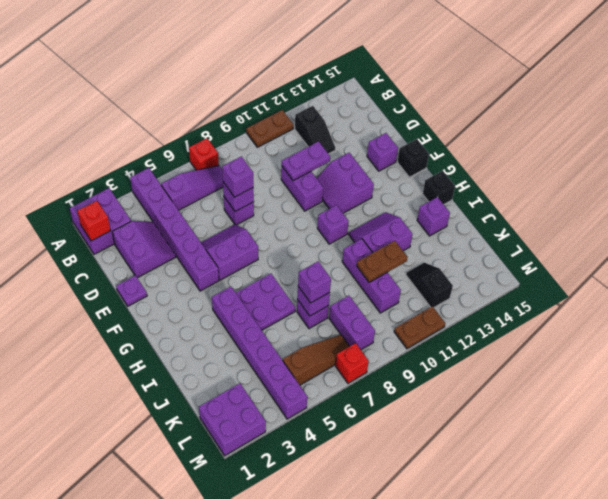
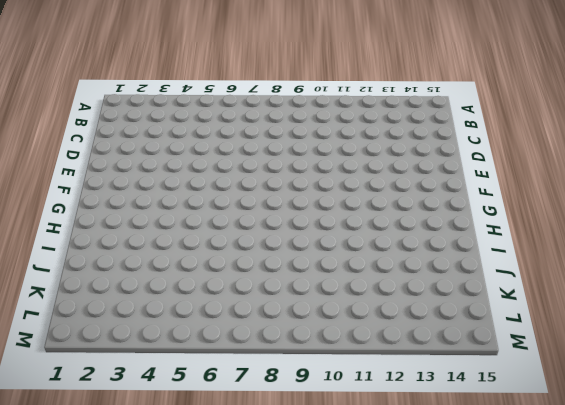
none -> purple brick A1:B2 level 1
none -> purple brick A4:F4 level 1
none -> red brick A7 level 1
none -> brown plate A10:A11 level 1

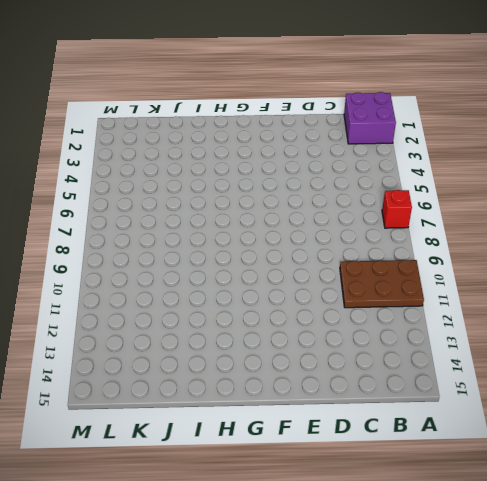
brown plate A10:C11 level 1 -> brown plate A10:A11 level 1
none -> purple brick A4:F4 level 1
none -> purple slope B5:B7 level 1 top 5
none -> black slope B12:C12 level 1 top B
none -> purple slope C2:D3 level 1 top 2

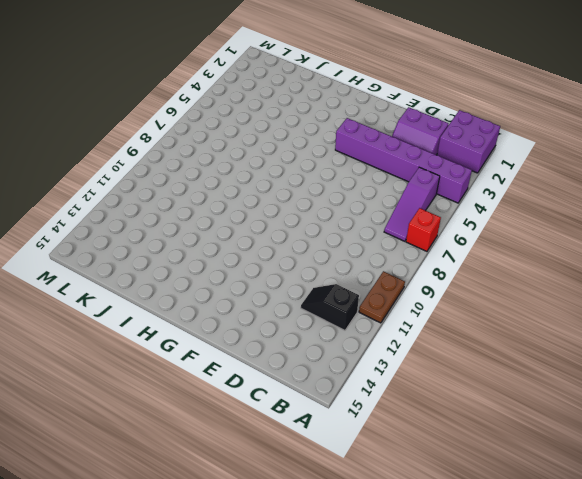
none -> purple brick D7 level 1
none -> purple brick D10:E10 level 1
none -> purple plate E1 level 1
none -> purple slope E5:F6 level 1 top F

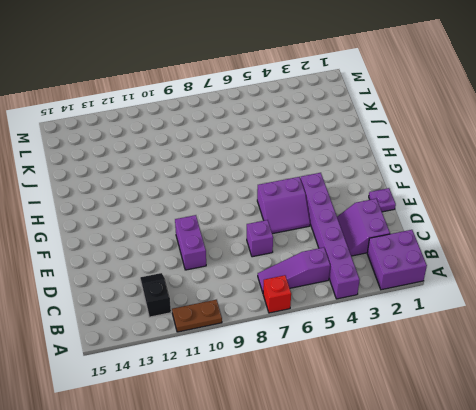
none -> purple slope E11:F12 level 1 top 12
none -> purple brick E14 level 1
none -> black brick F15 level 1
none -> purple brick G10 level 1

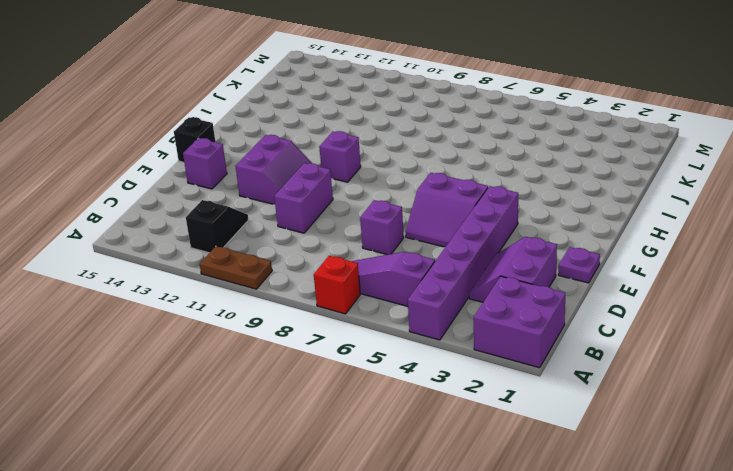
none -> purple brick H4:M4 level 1
none -> purple plate H5:I6 level 1
none -> purple slope H11:I12 level 1 top I
none -> black brick H15 level 1

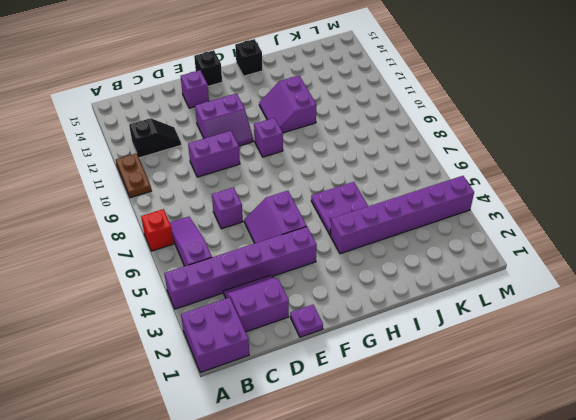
none -> purple brick I10:K10 level 1
none -> purple brick I14 level 1
none -> purple brick J7 level 1
none -> purple brick K8:L8 level 1

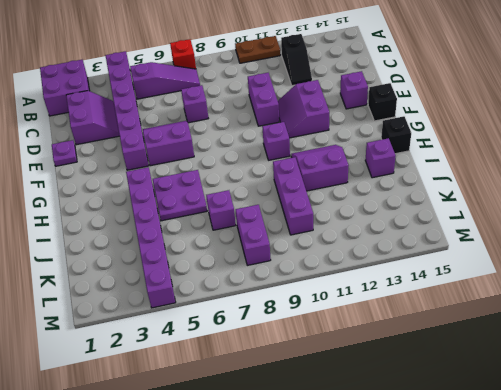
none -> black slope K12:L12 level 1 top L
none -> purple brick L1:M2 level 1
none -> brown slope L5:L7 level 1 top 5
none -> red brick M7 level 1

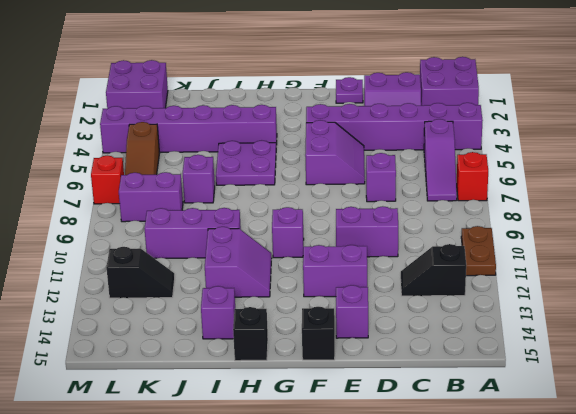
none -> brown plate M10:M11 level 1
none -> red brick B1 level 2
none -> purple brick D7 level 2
none -> purple plate D10:D11 level 2

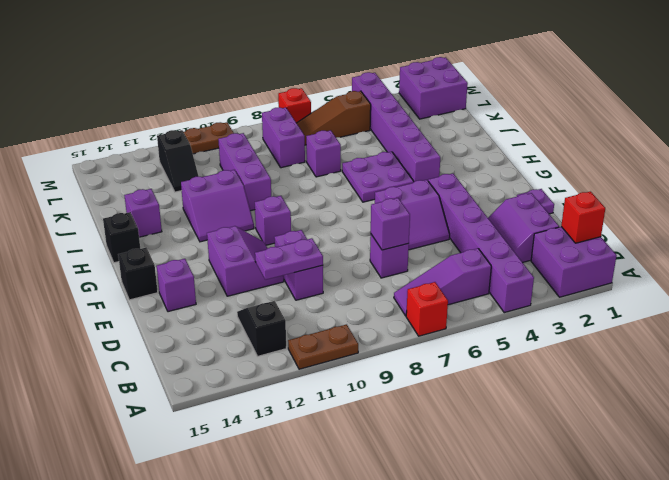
none -> purple brick J7 level 2
none -> brown plate J10:J11 level 2
none -> purple brick D7 level 3
none -> purple brick J7 level 3

